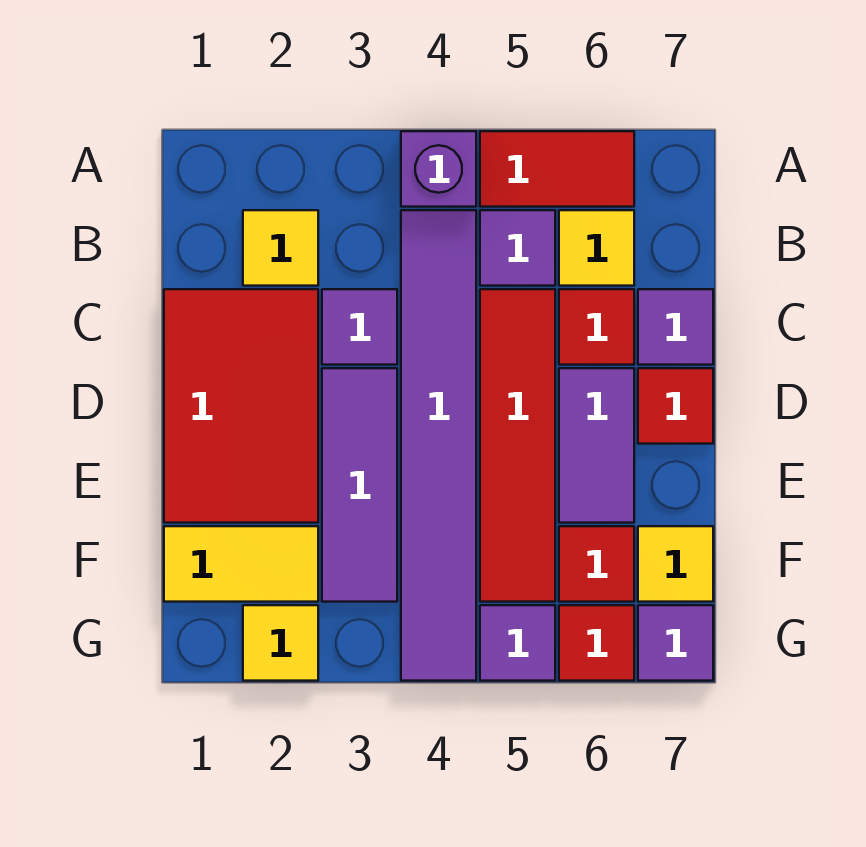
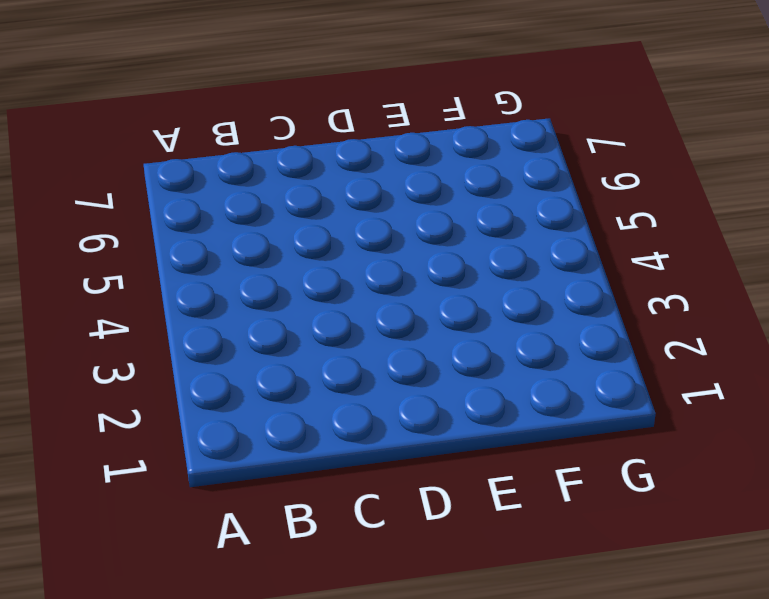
none -> purple brick A4 level 1
none -> red tile A5:A6 level 1
none -> yellow tile B2 level 1

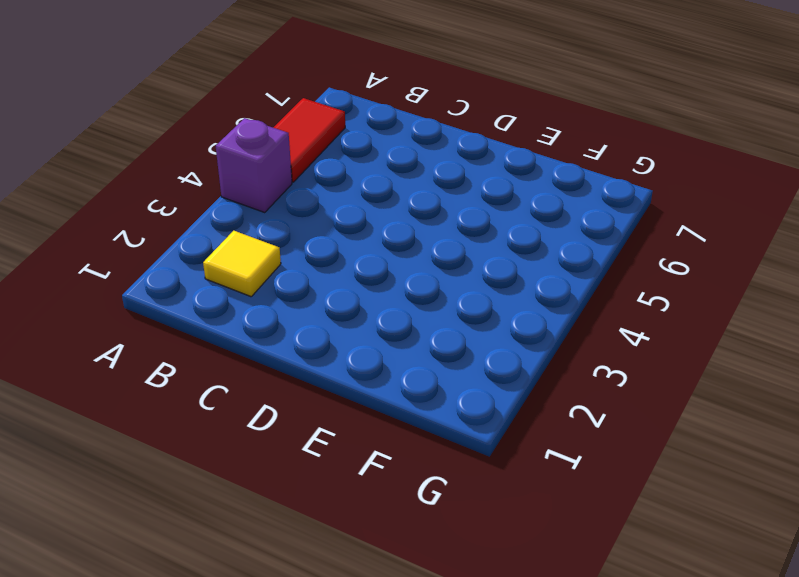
none -> purple tile B4:G4 level 1
none -> purple tile B5 level 1
none -> yellow tile B6 level 1

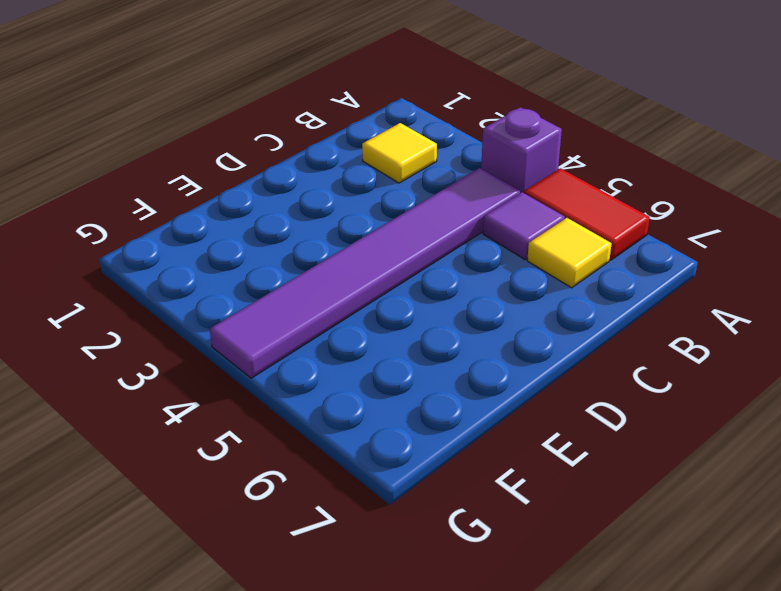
none -> red tile C1:E2 level 1
none -> purple tile C3 level 1
none -> red tile C5:F5 level 1

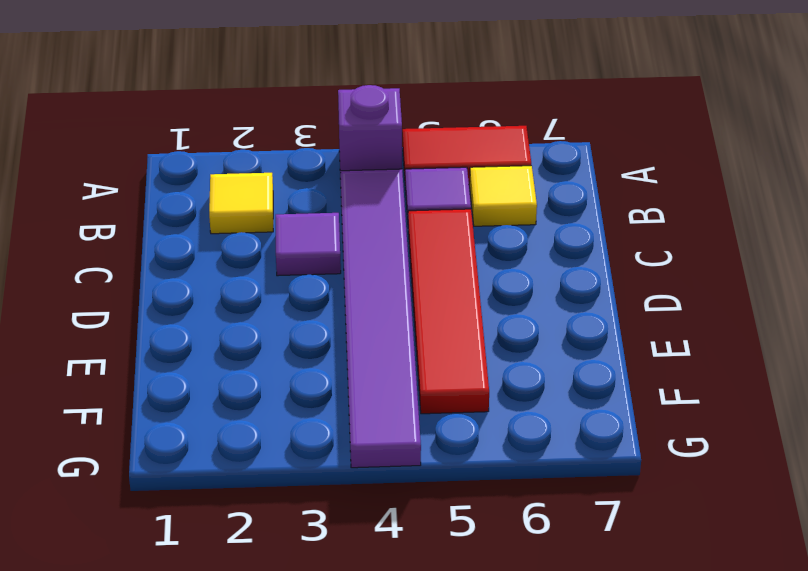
none -> red tile C1:E2 level 1
none -> red tile C6 level 1
none -> purple tile C7 level 1

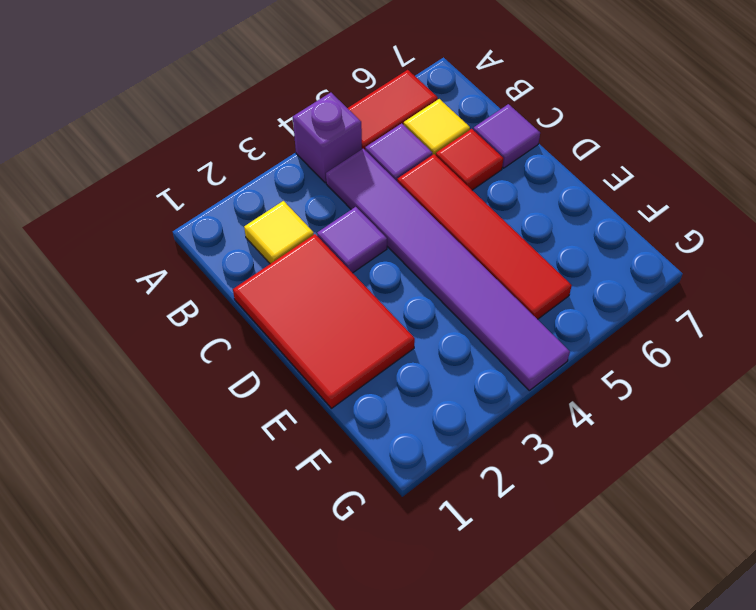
none -> purple tile D3:F3 level 1
none -> purple tile D6:E6 level 1
none -> red tile D7 level 1

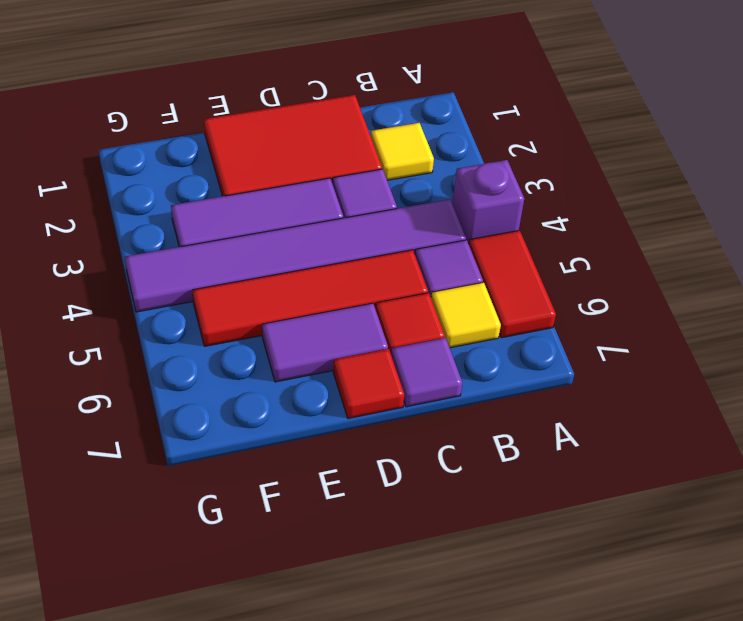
none -> yellow tile F1:F2 level 1
none -> red tile F6 level 1
none -> yellow tile F7 level 1

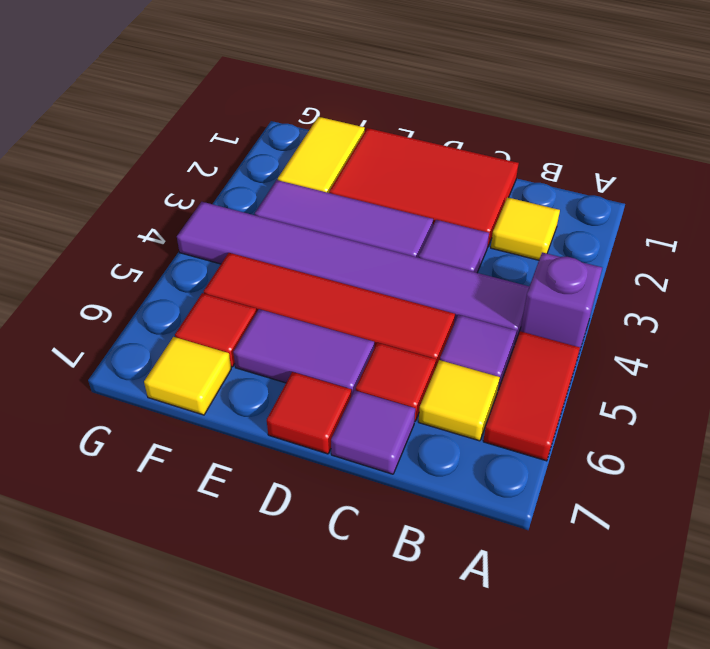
none -> yellow tile G2 level 1
none -> purple tile G5 level 1
none -> red tile G6 level 1

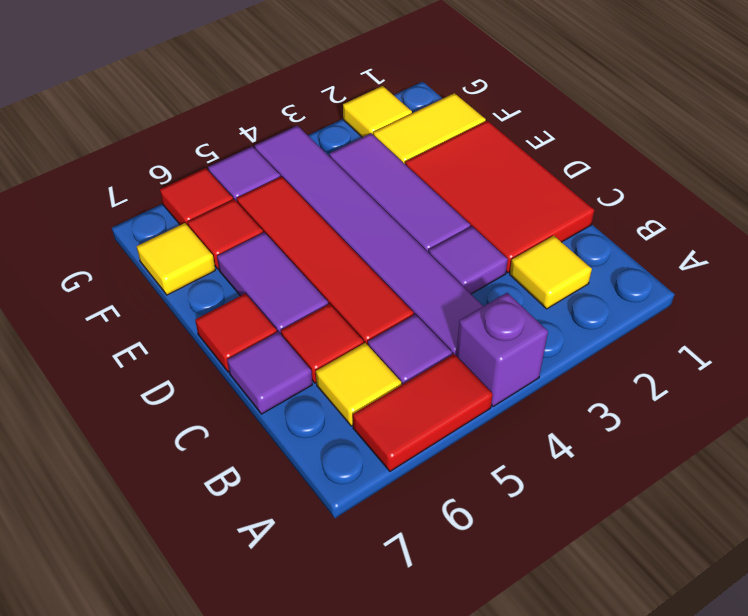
none -> purple tile G7 level 1

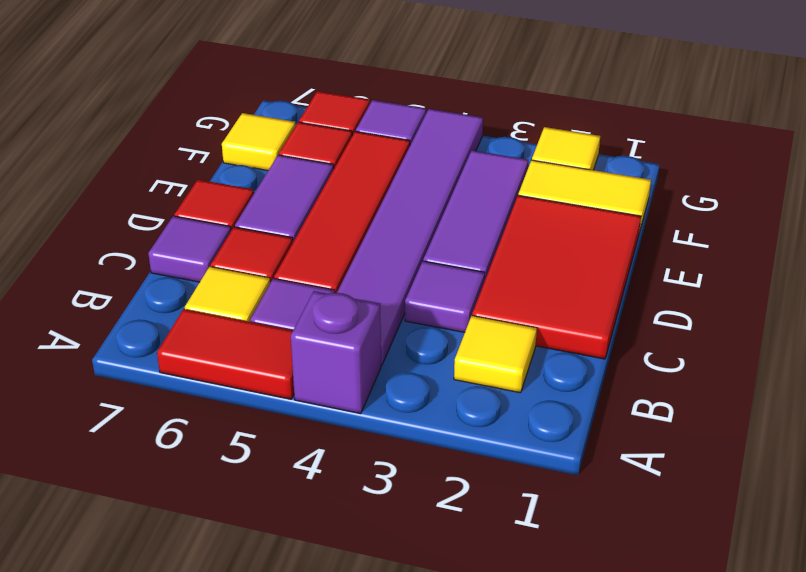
none -> purple tile G7 level 1

